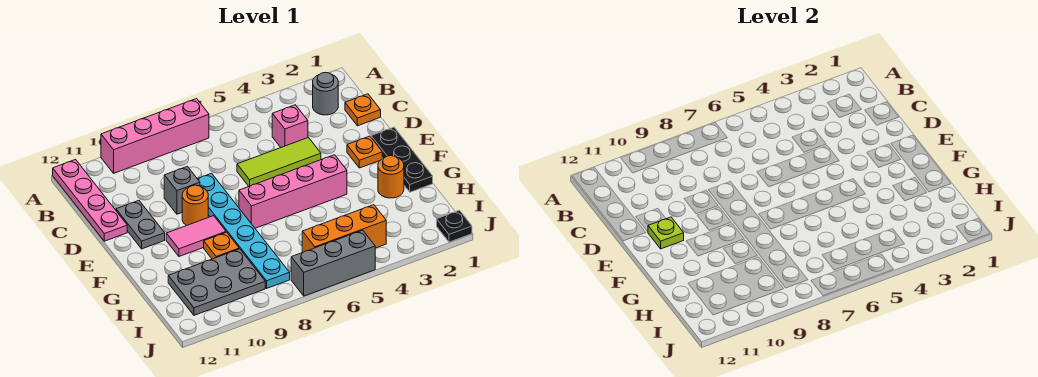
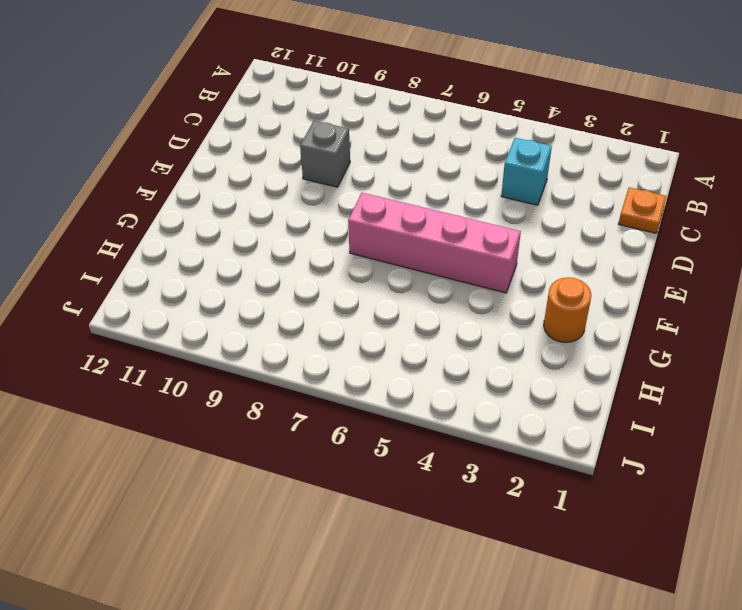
cyan brick C4 level 1 -> pink brick C4 level 1
none -> pink brick A7:A10 level 1
none -> pink plate A12:D12 level 1
none -> grey round brick B2 level 1

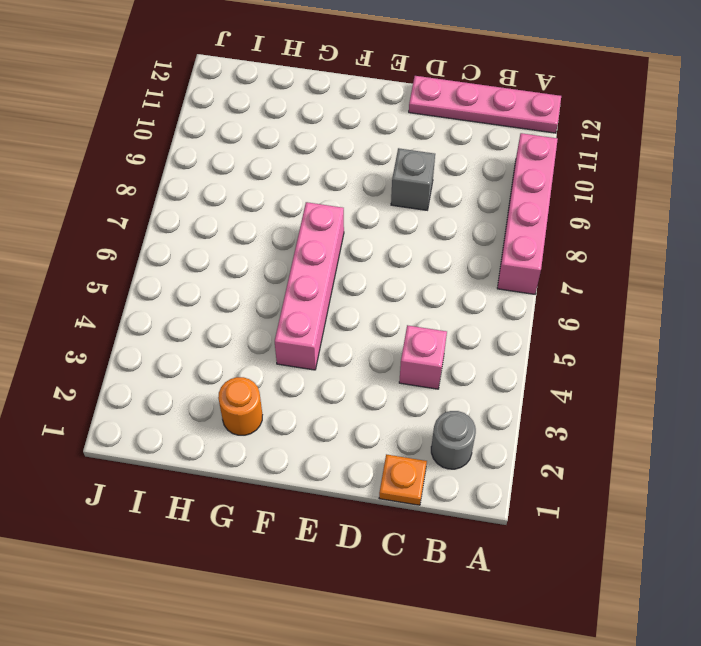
none -> lime tile D4:D6 level 1
none -> cyan plate D8:I8 level 1
none -> grey plate D11:E11 level 1

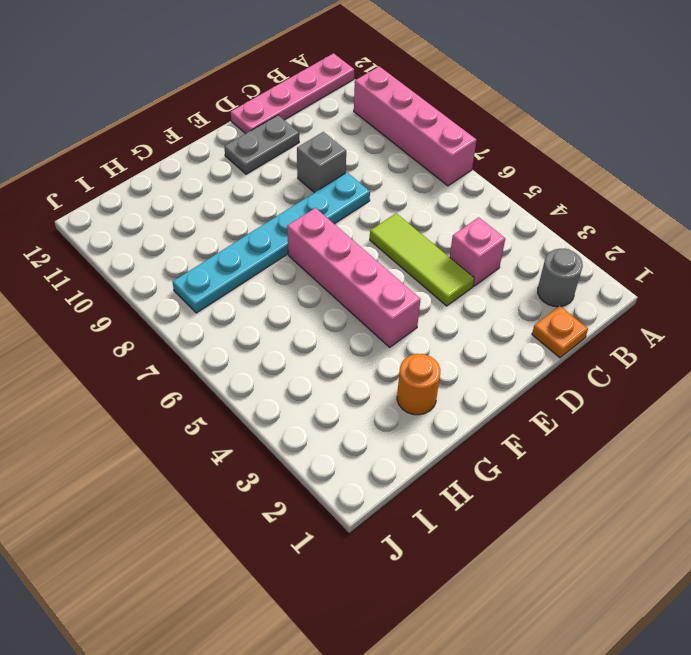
none -> black plate E1:G1 level 1
none -> orange plate E2 level 1
none -> orange round brick E9 level 1

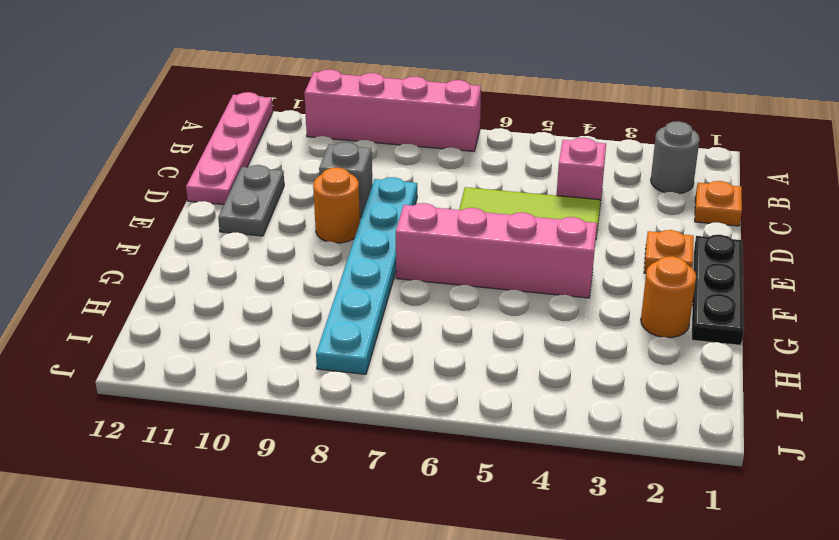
none -> pink tile F9:F10 level 1
none -> orange plate G9 level 1
none -> grey plate H9:I11 level 1

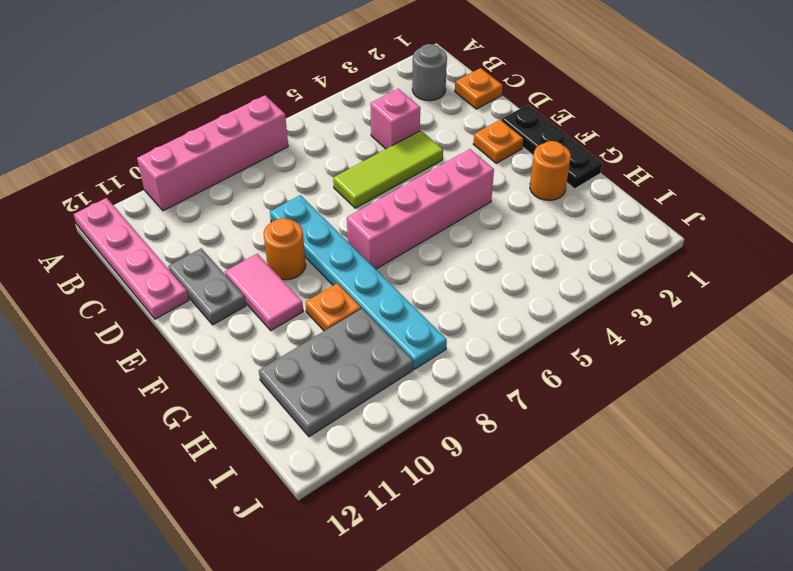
pink tile E10:F10 level 1 -> pink tile F9:F10 level 1
none -> grey brick D9 level 1
none -> orange brick I4:I6 level 1
none -> black plate J1 level 1

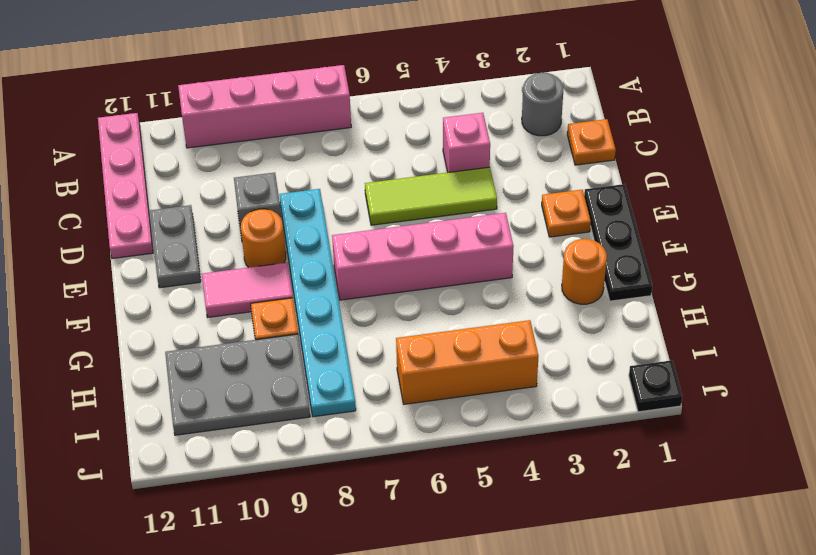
none -> grey brick J5:J7 level 1
none -> lime plate E11 level 2

